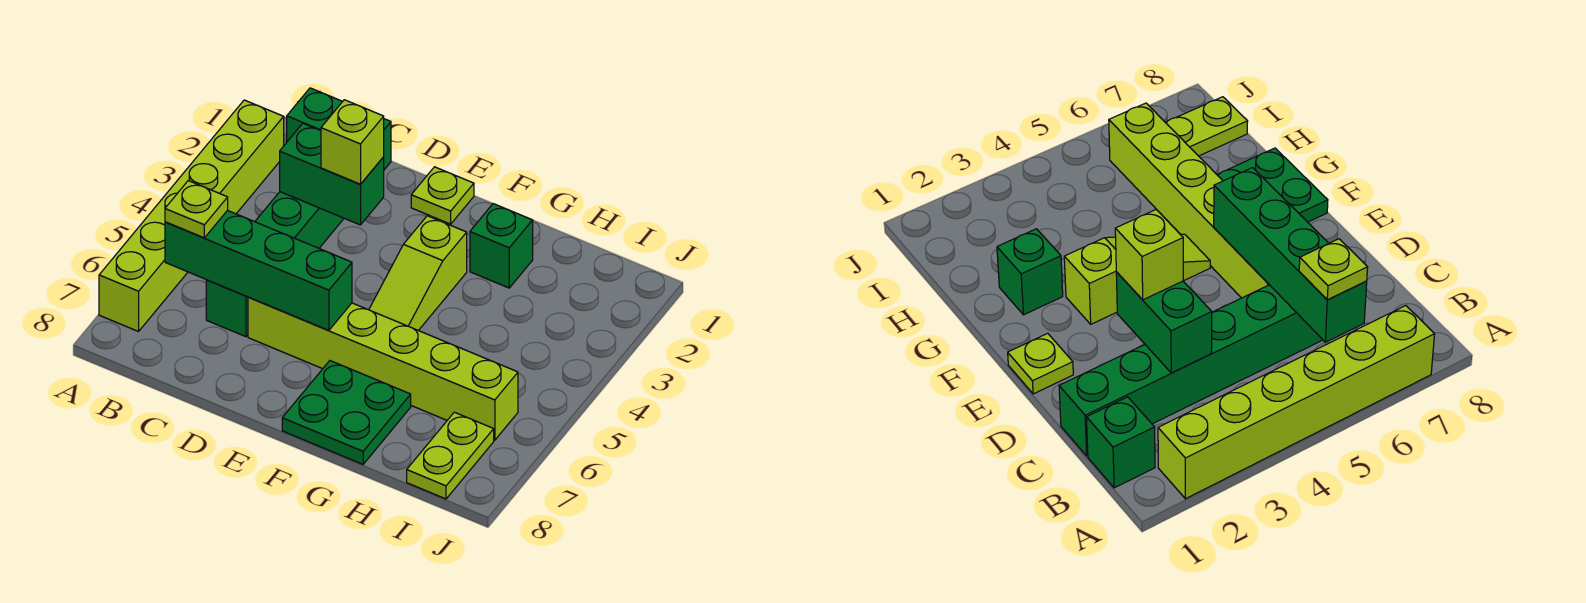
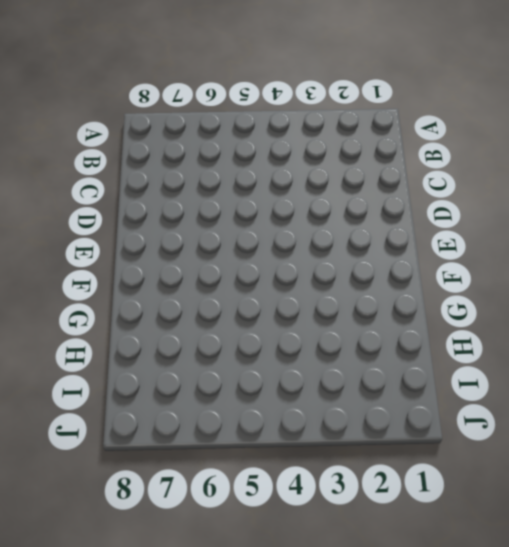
none -> lime brick A2:A7 level 1
none -> green brick B1 level 1
none -> green brick C1:C6 level 1

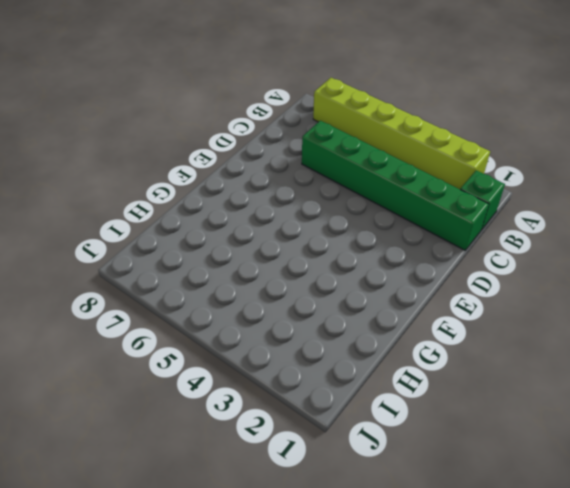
none -> lime brick D6:I6 level 1
none -> lime plate E1 level 1
none -> lime slope F3:F5 level 1 top 3

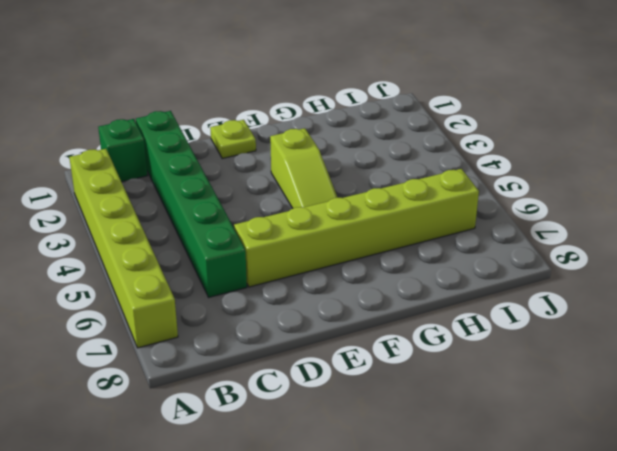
none -> green plate F7:G8 level 1
none -> green brick G2 level 1
none -> lime plate I7:I8 level 1

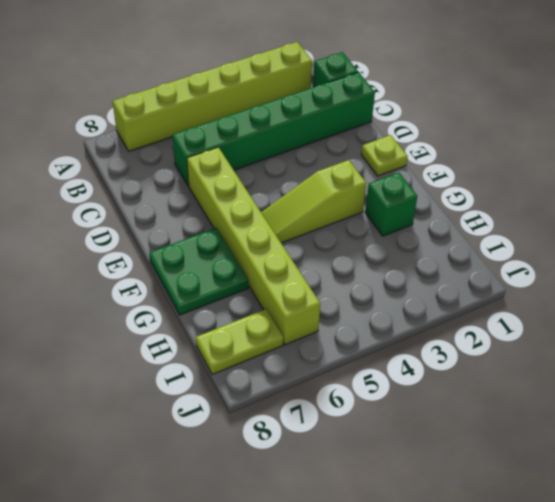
none -> green brick B6:E6 level 2
none -> green brick C3:D3 level 2
none -> lime plate B6 level 3

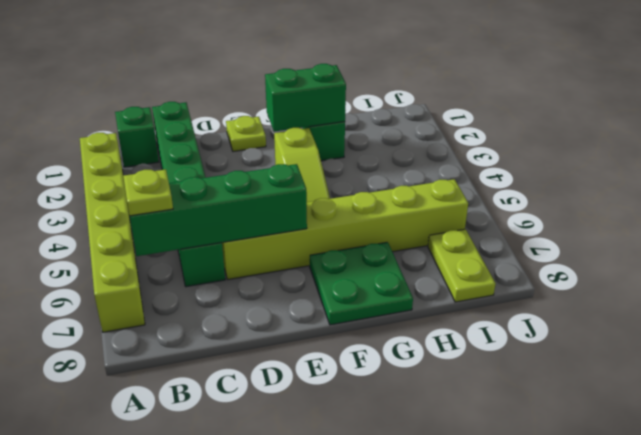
green brick F2:G2 level 2 -> green brick C3:D3 level 2
none -> lime brick D3 level 3

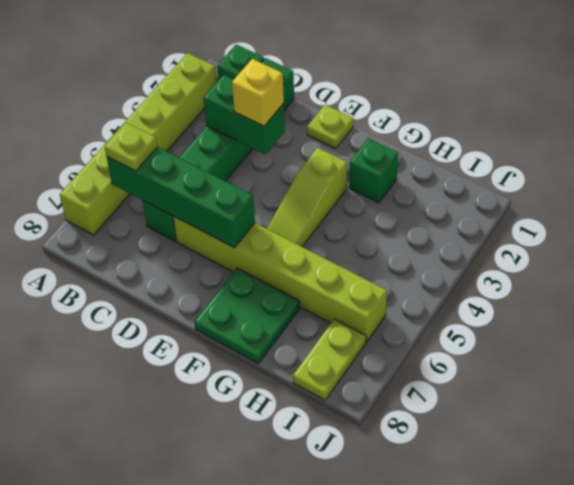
yellow brick D3 level 3 -> lime brick D3 level 3

